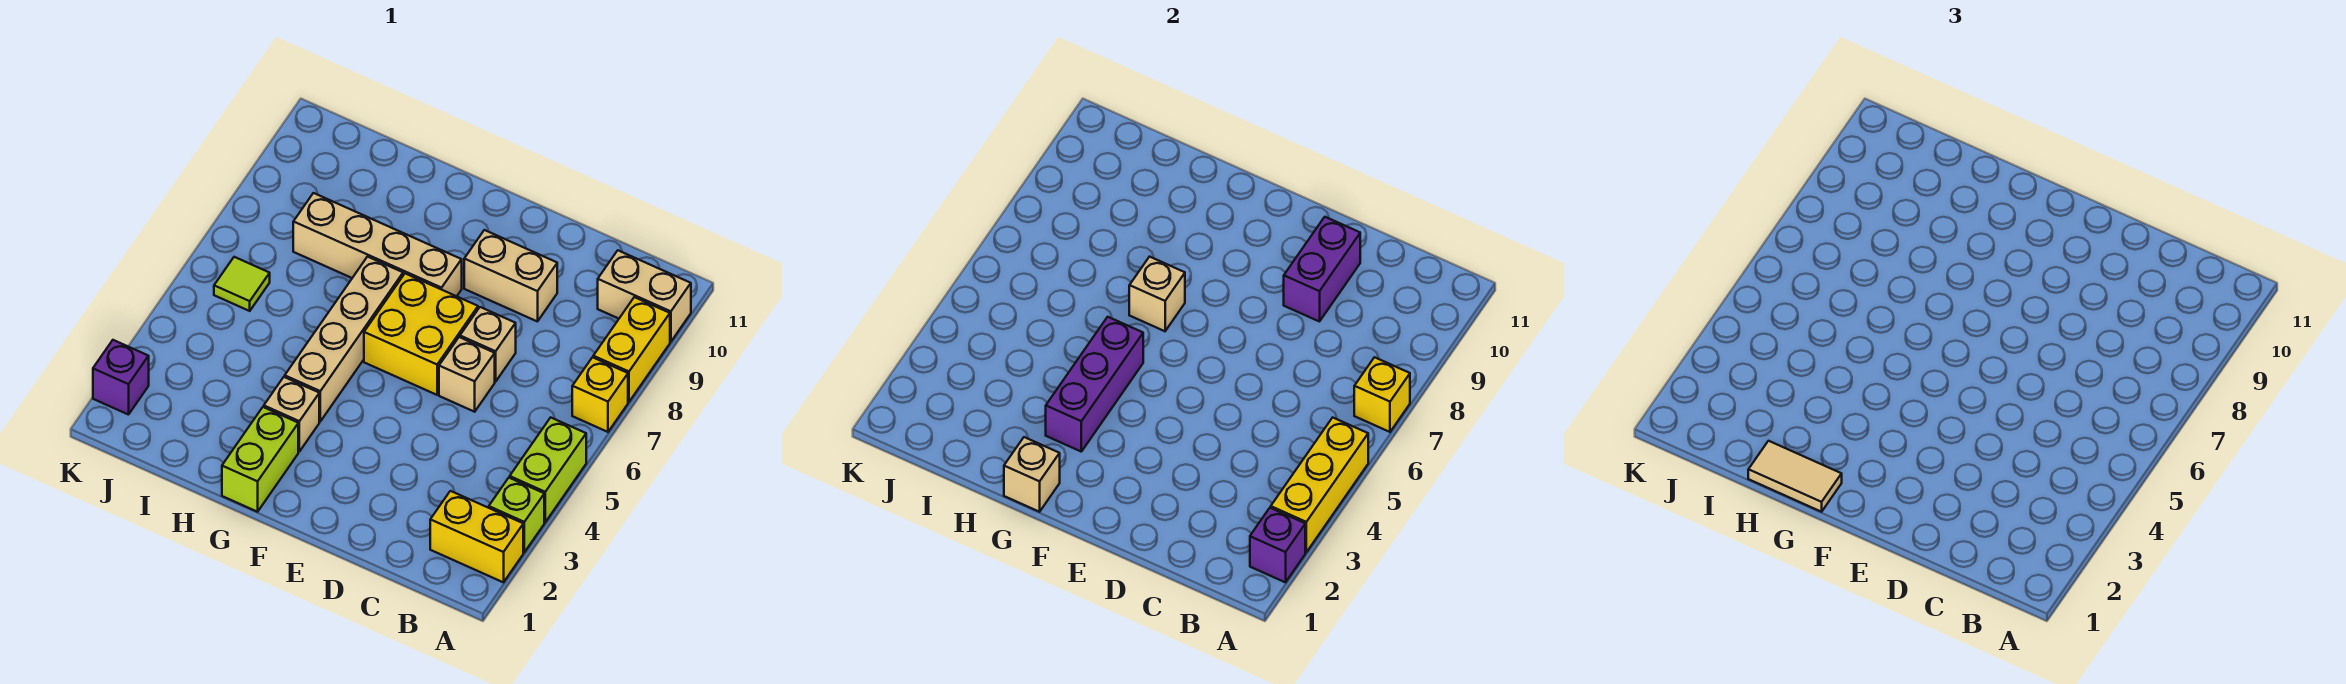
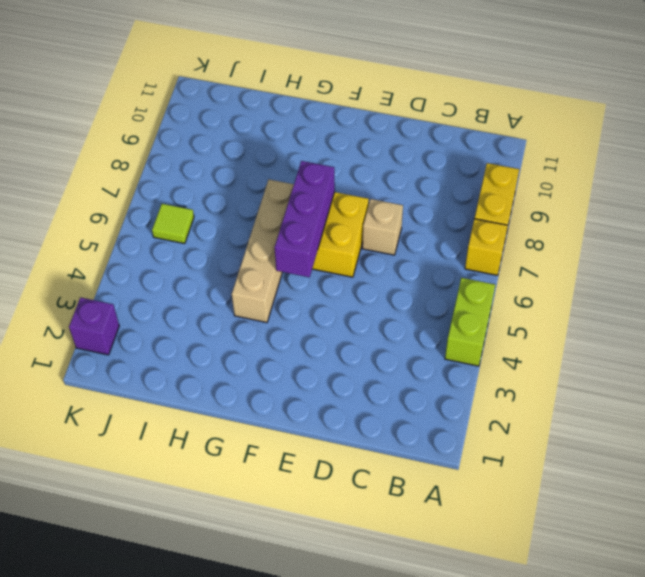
purple brick F5:F7 level 2 -> purple brick G3:G5 level 2
none -> yellow brick A2:B2 level 1
none -> lime brick A3 level 1
none -> tan brick A10:B10 level 1

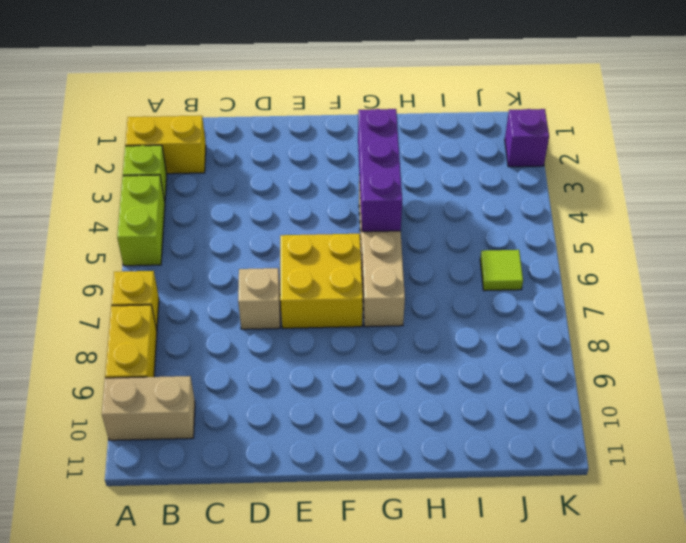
none -> tan brick D6 level 1
none -> tan brick D9:E9 level 1
none -> tan brick F8:I8 level 1

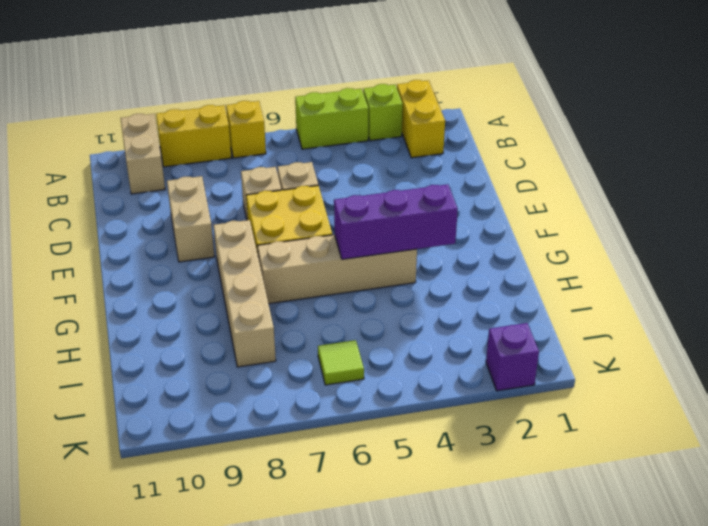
none -> lime brick G1:G2 level 1
none -> tan brick G3 level 1
none -> purple brick A2 level 2

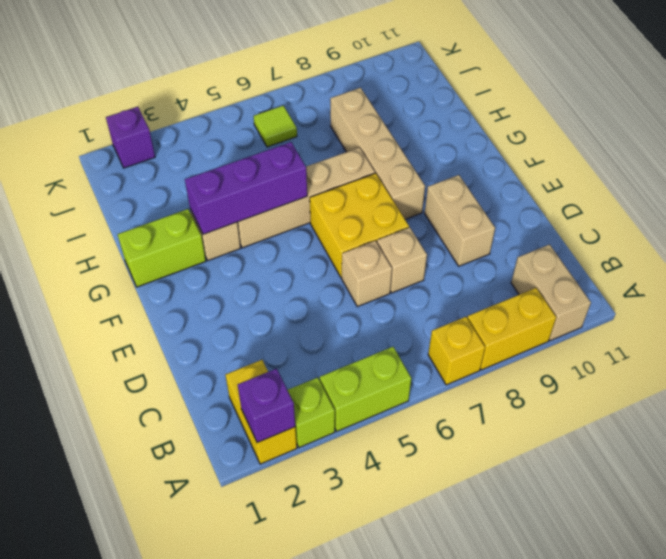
none -> yellow brick A3:A5 level 2
none -> yellow brick A7 level 2
none -> purple brick D9:D10 level 2

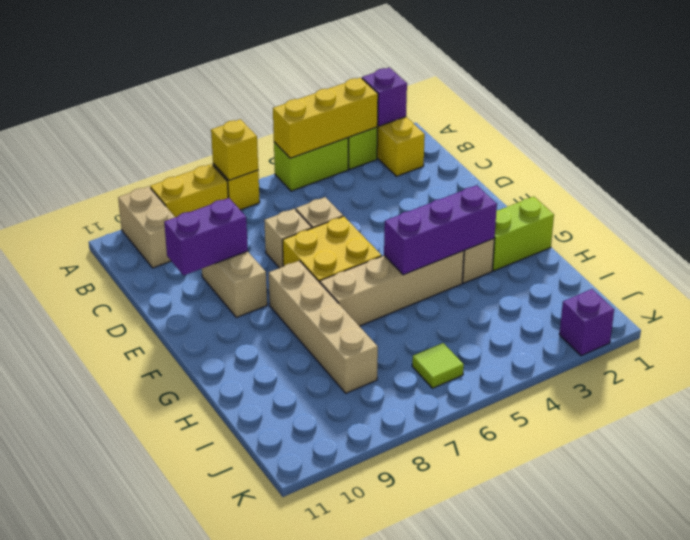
none -> tan brick G1 level 2
none -> tan brick G7 level 2
none -> tan tile G1:H1 level 3

